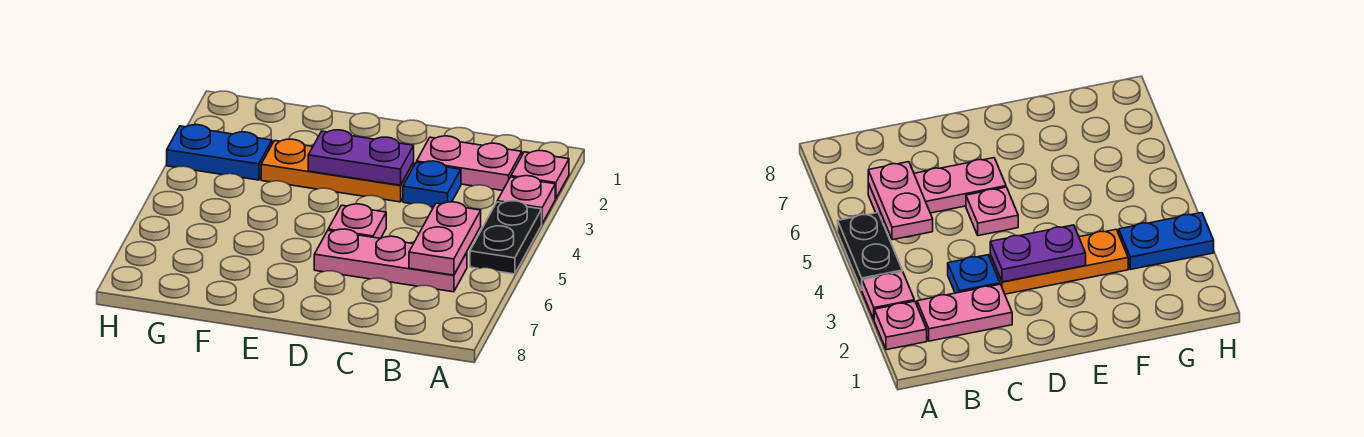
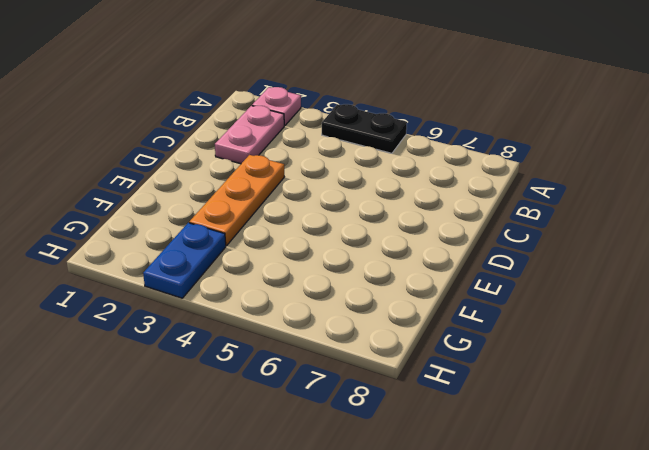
none -> pink plate A3 level 1
none -> pink plate B6:D6 level 1

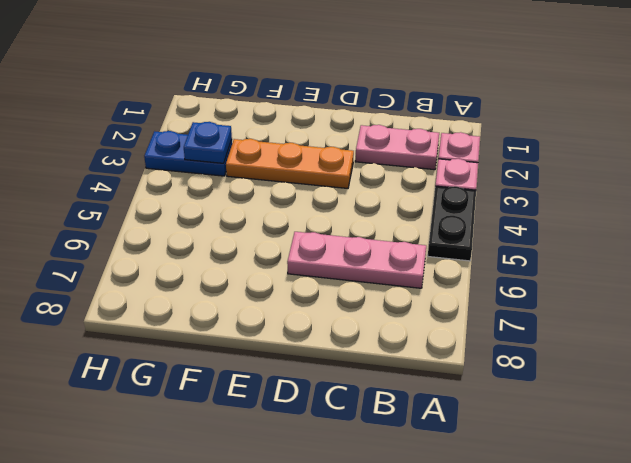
blue plate G3 level 2 -> blue plate C3 level 1
none -> pink plate D5 level 1
none -> pink plate B5:B6 level 2

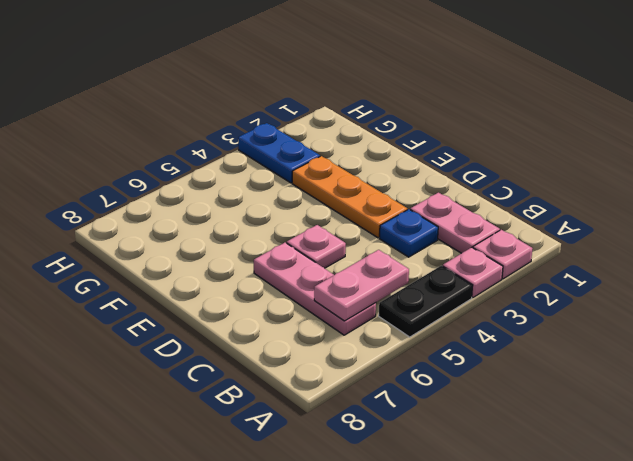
none -> purple plate D3:E3 level 2

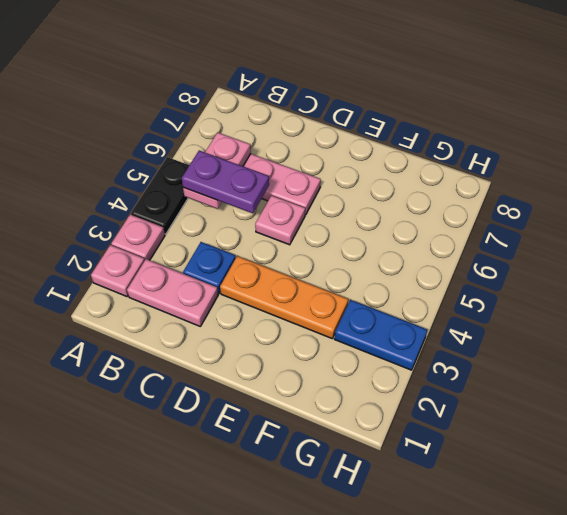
purple plate B5:C5 level 3 -> purple plate D3:E3 level 2

